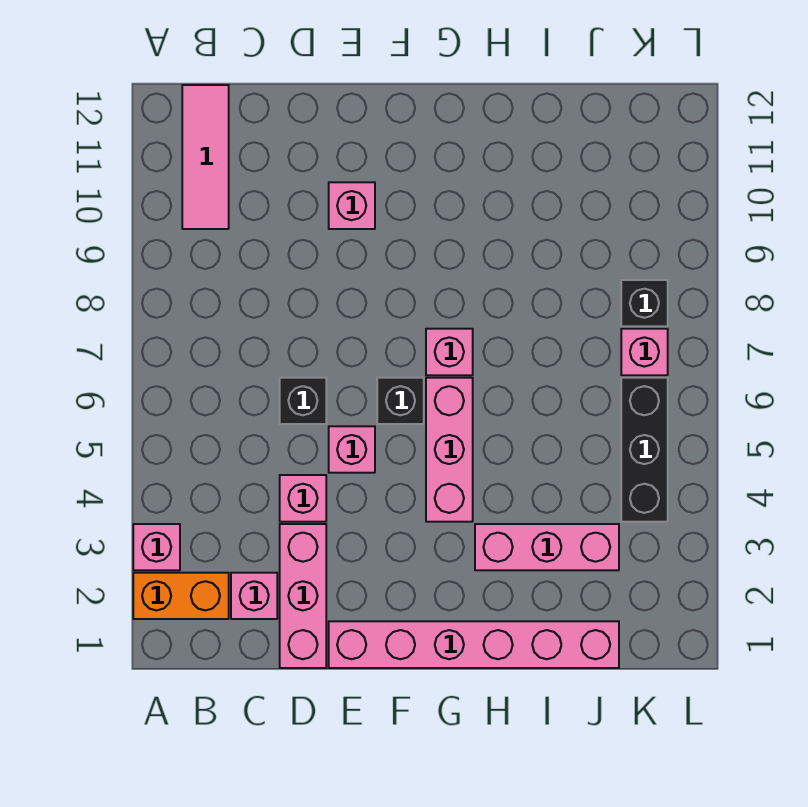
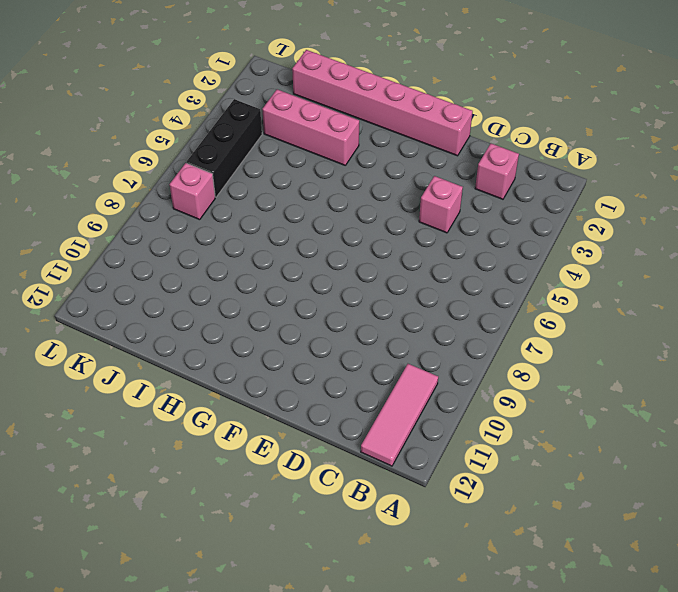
none -> orange brick A2:B2 level 1
none -> pink brick A3 level 1
none -> pink brick D1:D3 level 1

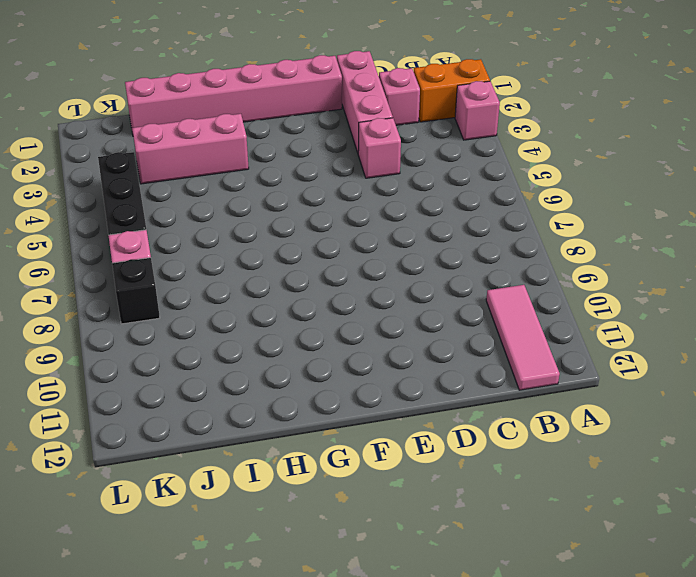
none -> black brick D6 level 1
none -> pink brick E5 level 1
none -> pink brick E10 level 1

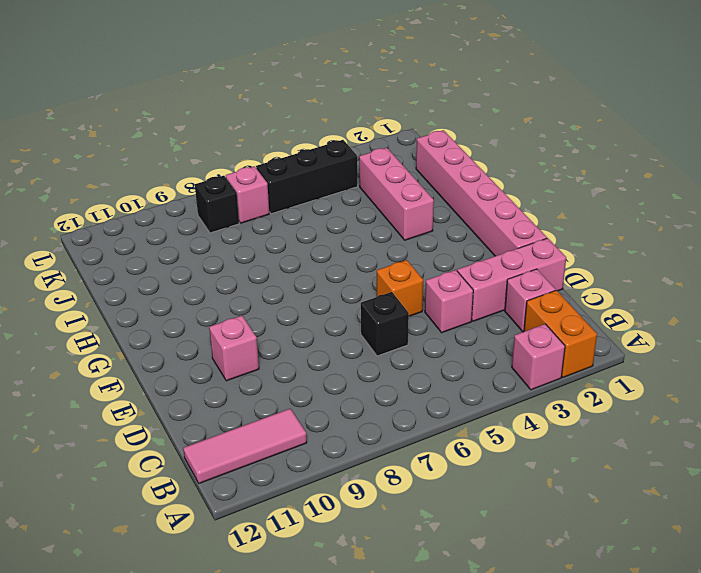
orange brick E5 level 1 -> pink brick E5 level 1
none -> black brick F6 level 1
none -> pink brick G4:G6 level 1
none -> pink brick G7 level 1

